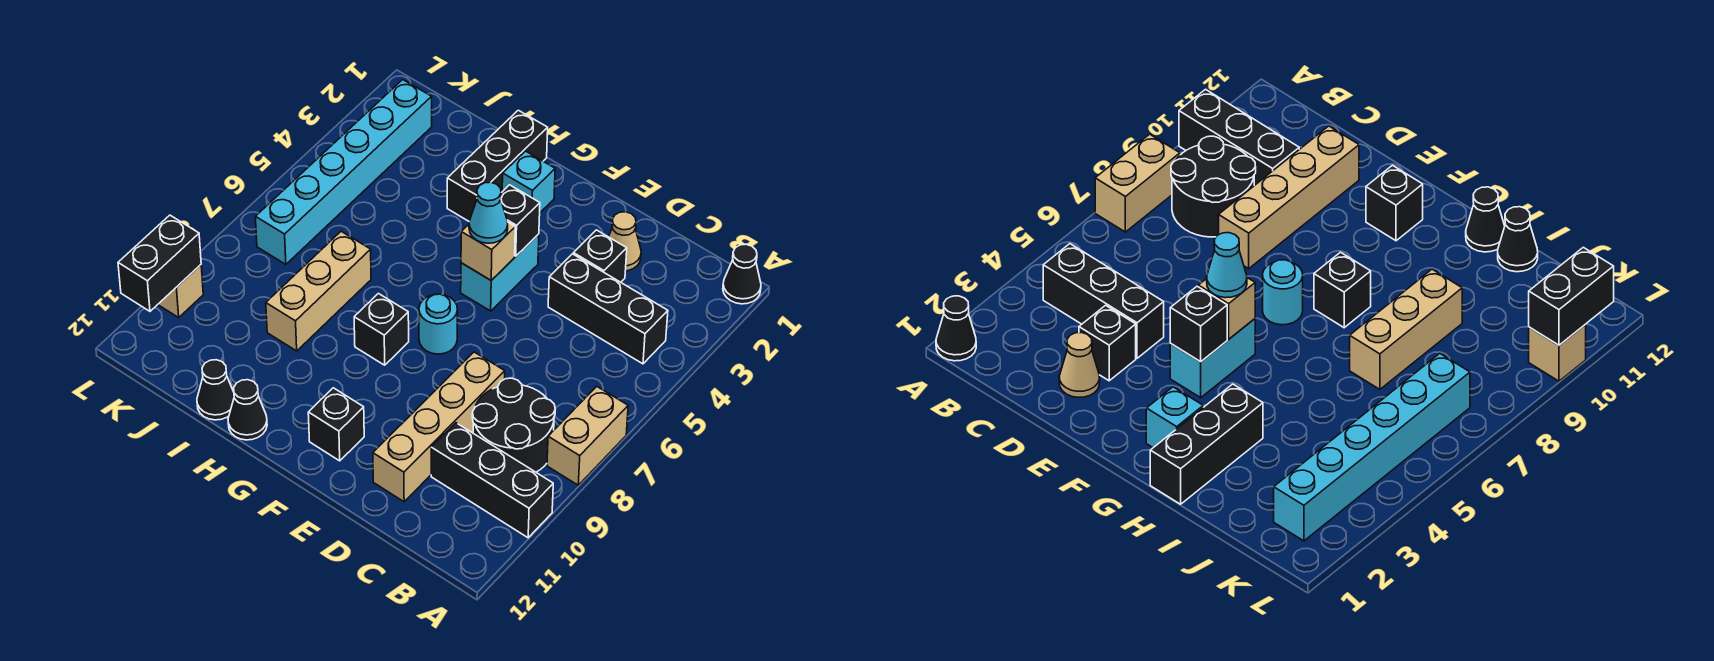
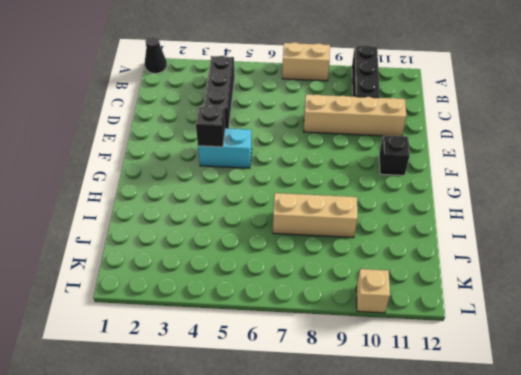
none -> black round brick B8:C9 level 1
none -> tan cone D2 level 1
none -> black brick D3 level 1

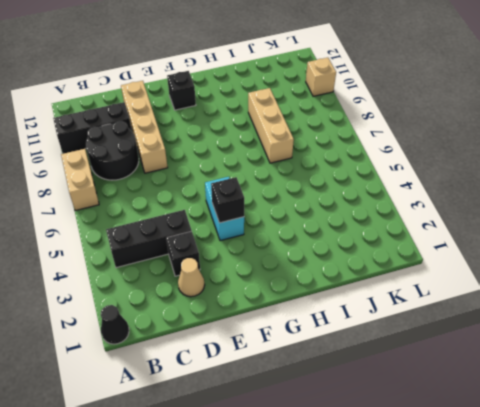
none -> cyan round brick F7 level 1
none -> cyan brick G2 level 1
none -> black brick G8 level 1

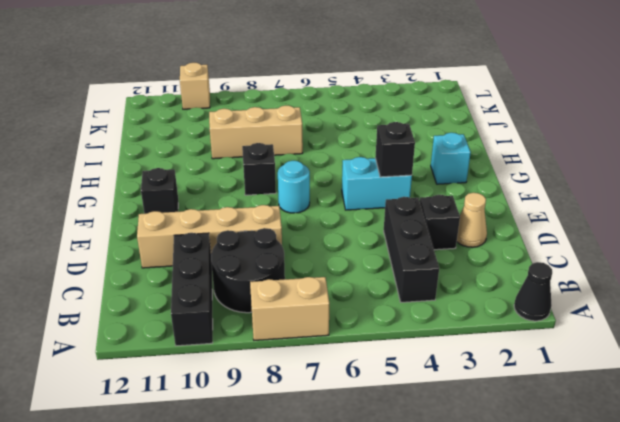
none -> black brick H1:H3 level 1
none -> black cone H12 level 1
none -> black cone I12 level 1

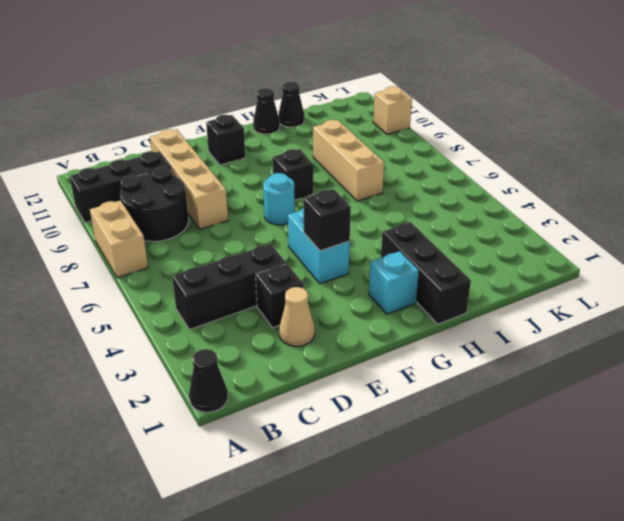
none -> cyan brick K2:K7 level 1
none -> tan brick F5 level 2
none -> black brick L10:L11 level 2

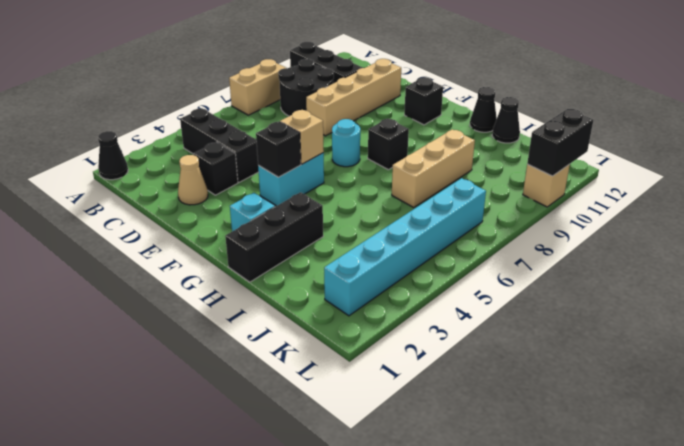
none -> cyan cone F5 level 3

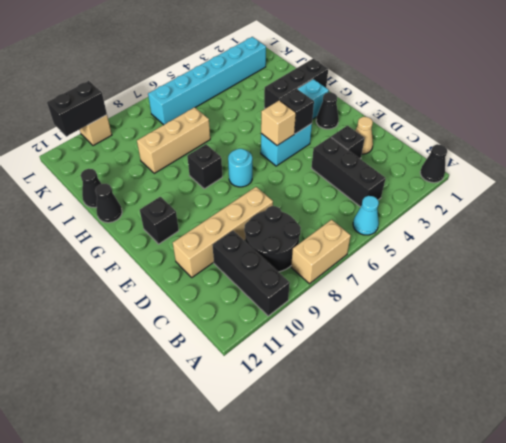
cyan cone A5 level 1 -> cyan cone F5 level 3
black cone F2 level 1 -> none

